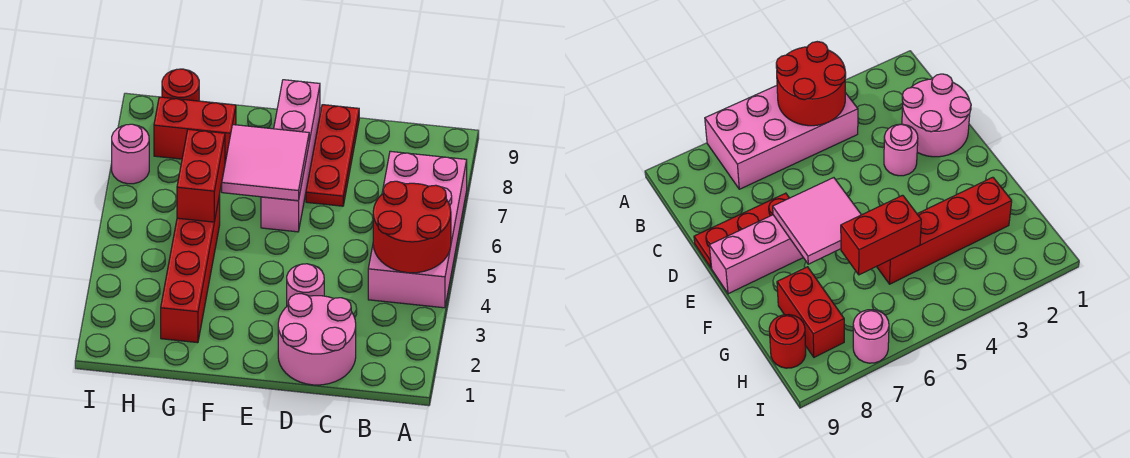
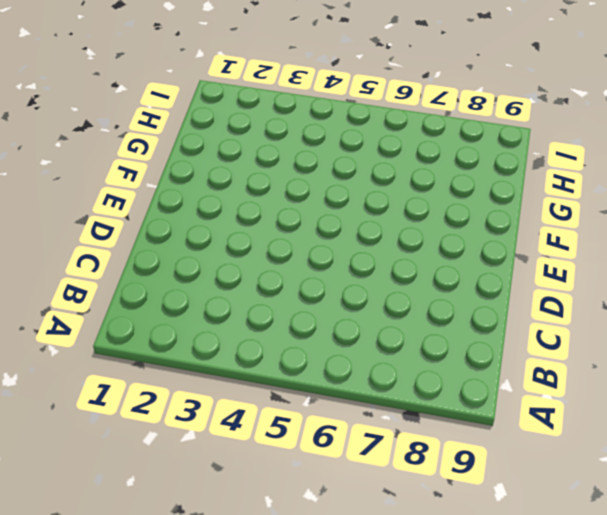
none -> pink brick A4:B7 level 1
none -> pink round brick C1:D2 level 1
none -> pink round brick D3 level 1

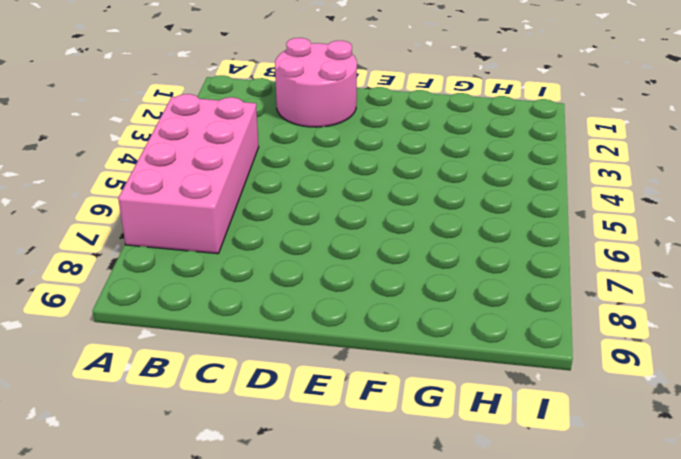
none -> pink round brick D3 level 1
none -> red plate D7:D9 level 1
none -> pink brick E6:E9 level 1

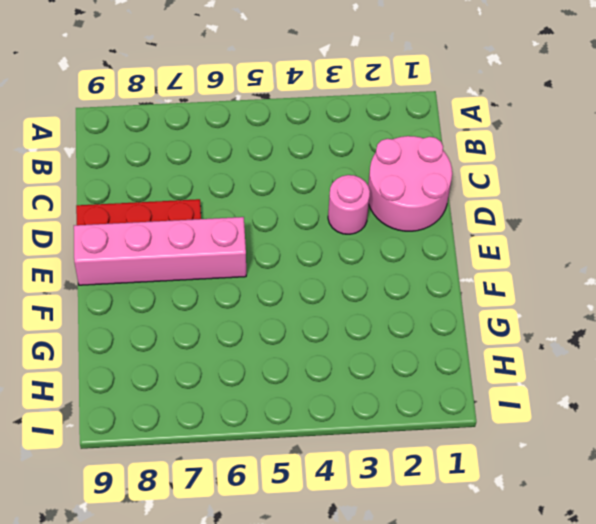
none -> pink brick A4:B7 level 1
none -> red brick G2:G5 level 1
none -> red brick G8:H8 level 1

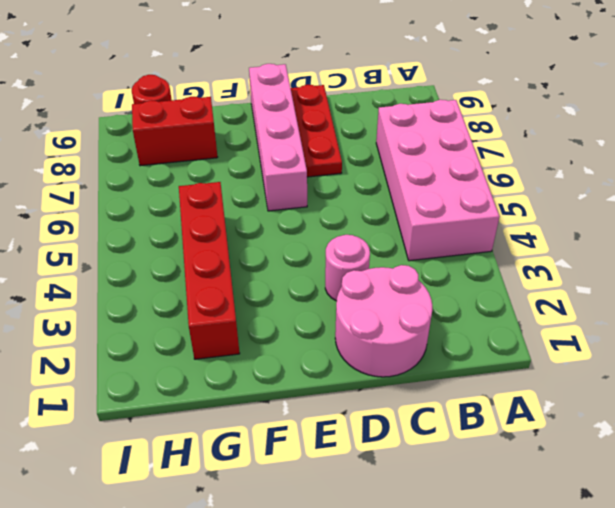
none -> pink round brick I7 level 1
none -> red round brick A4:B5 level 2
none -> pink tile E6:F7 level 2

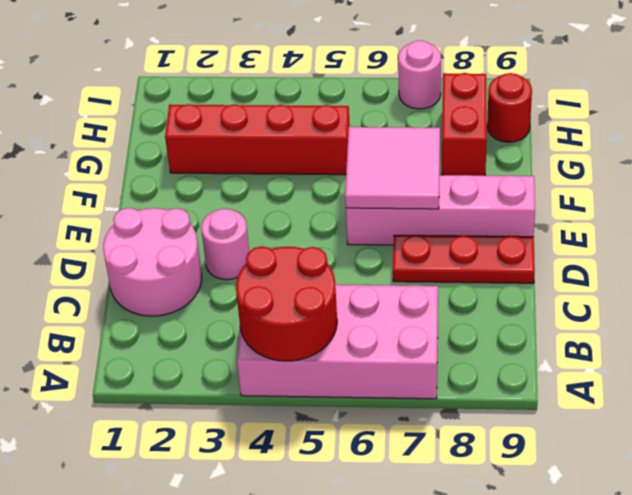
none -> red brick G5:G6 level 2

